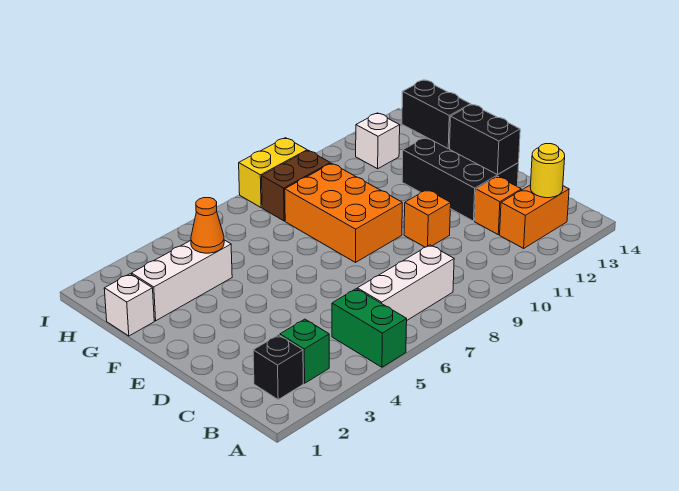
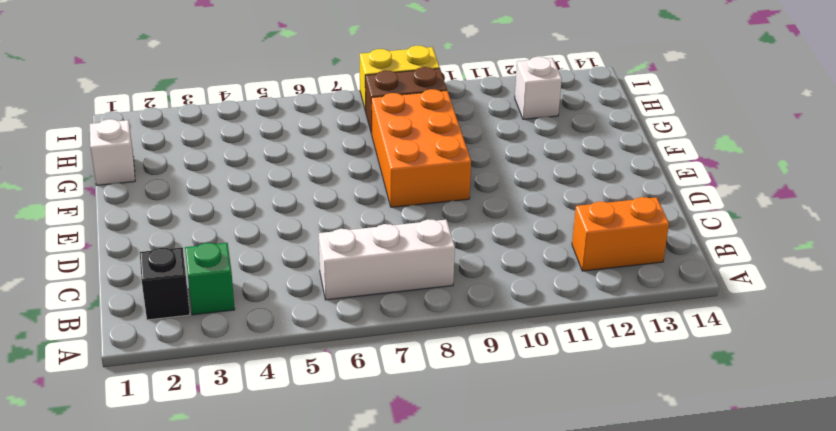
none -> green brick A5:B5 level 1
none -> orange brick C12 level 1
none -> orange brick D10 level 1

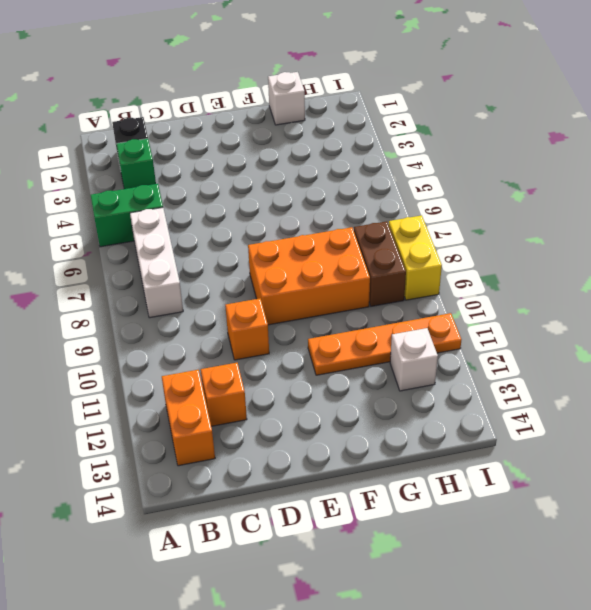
orange plate F11:I11 level 1 -> none
none -> black brick D12:F13 level 1
none -> white brick G2:G4 level 1
none -> yellow round brick B13 level 2

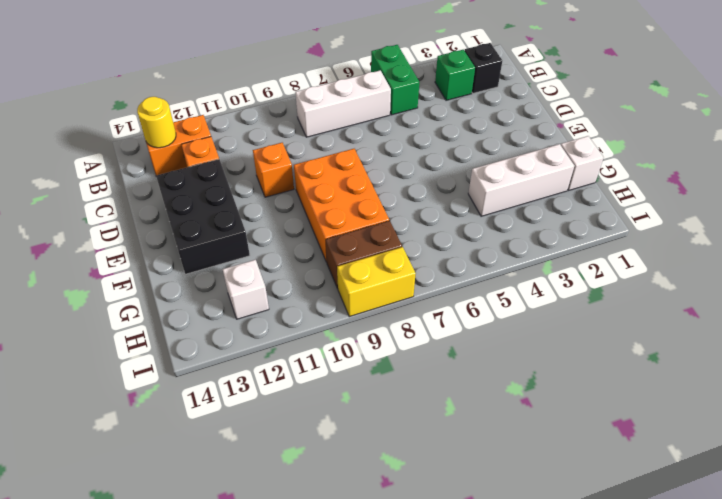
none -> black brick D13:E13 level 2
none -> black brick F13:G13 level 2
none -> orange cone G4 level 2

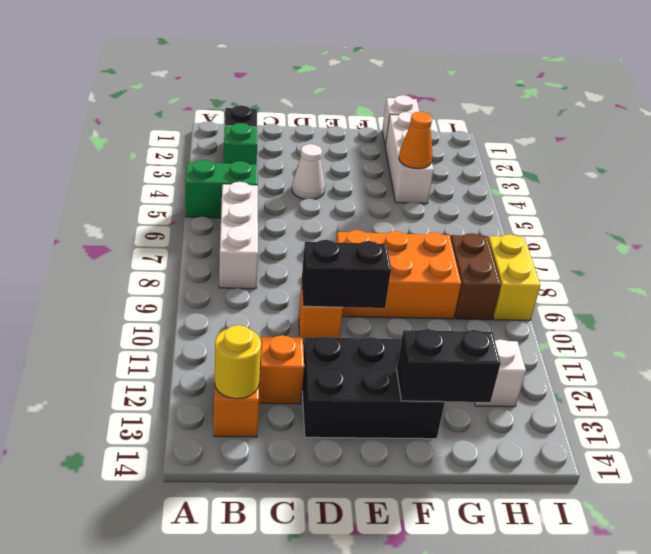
white cone D4 level 1 -> none
black brick D10:E10 level 2 -> black brick D13:E13 level 2

